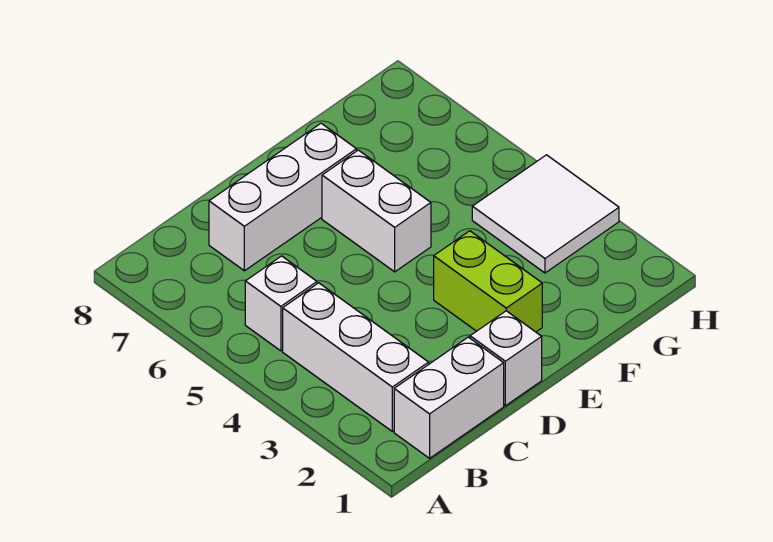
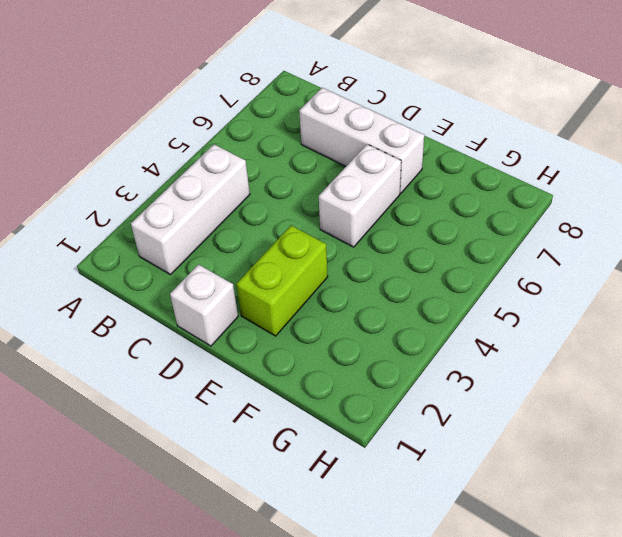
none -> white brick B1:C1 level 1
none -> white brick B5 level 1

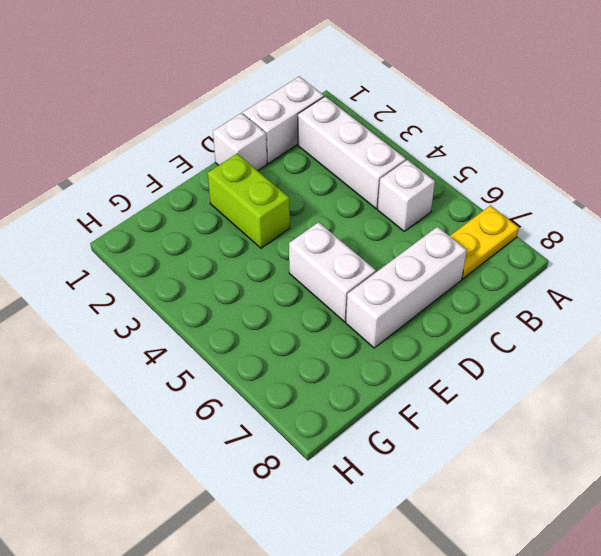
yellow plate A7:B7 level 1 -> none
none -> white tile G3:H4 level 1

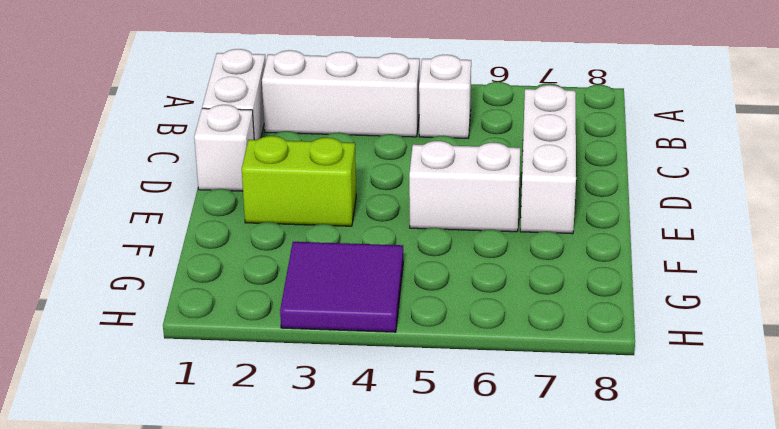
purple tile G3:H4 level 1 -> white tile G3:H4 level 1

